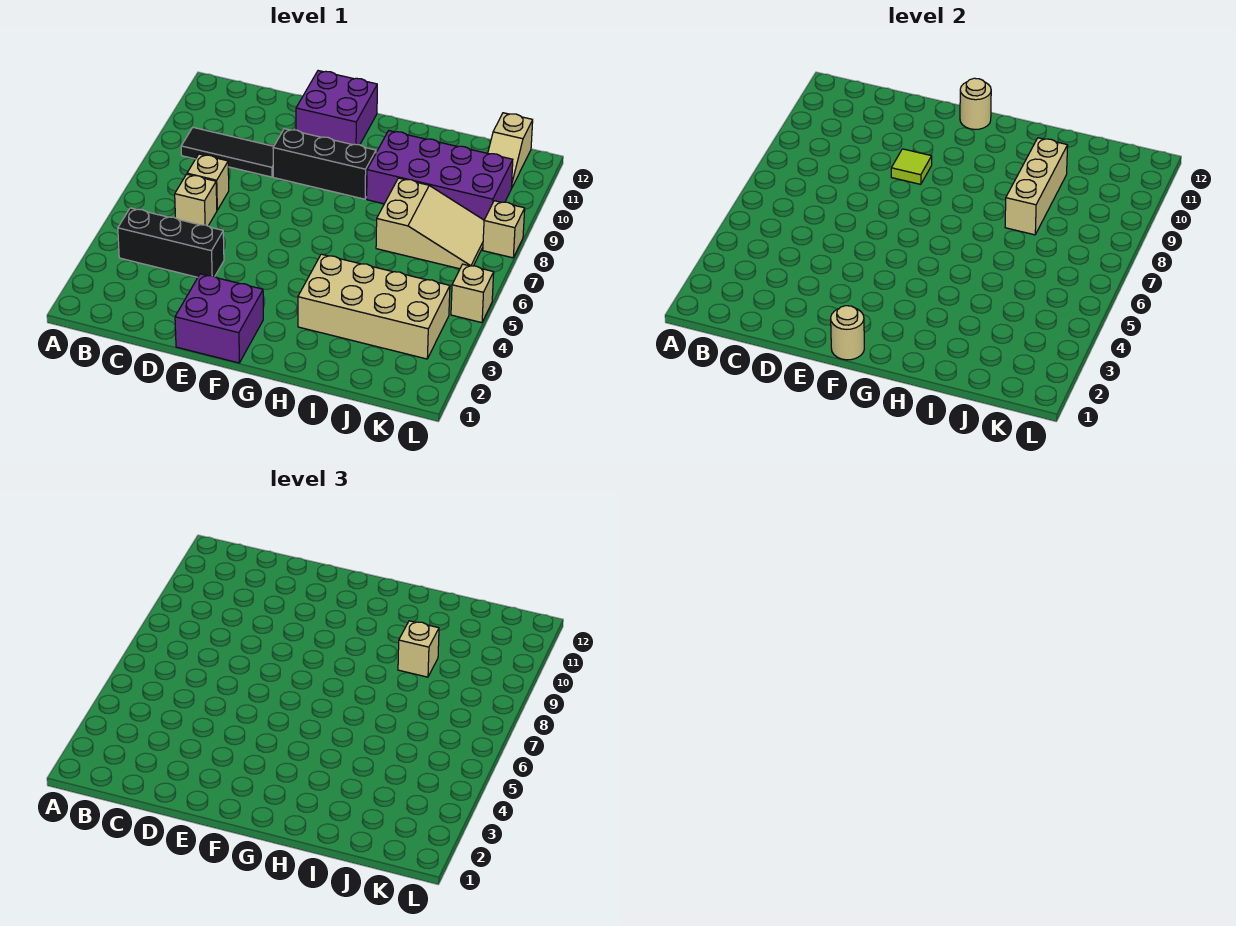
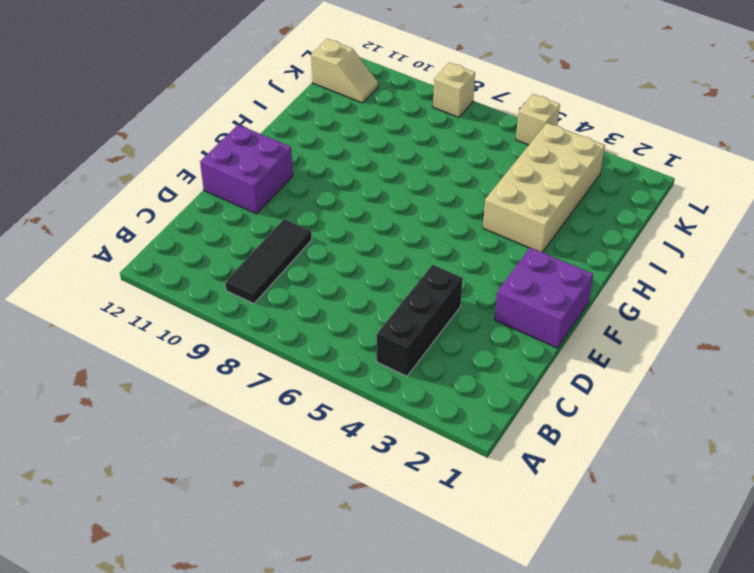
none -> tan brick C6 level 1
none -> tan brick C7 level 1
none -> black brick E9:G9 level 1

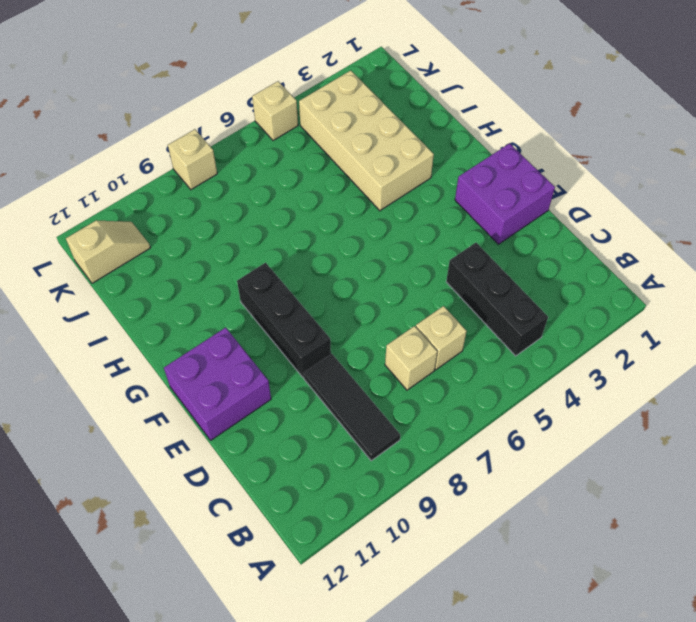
none -> purple brick H9:K10 level 1
none -> tan slope I7:K8 level 1 top I
none -> lime tile E9 level 2

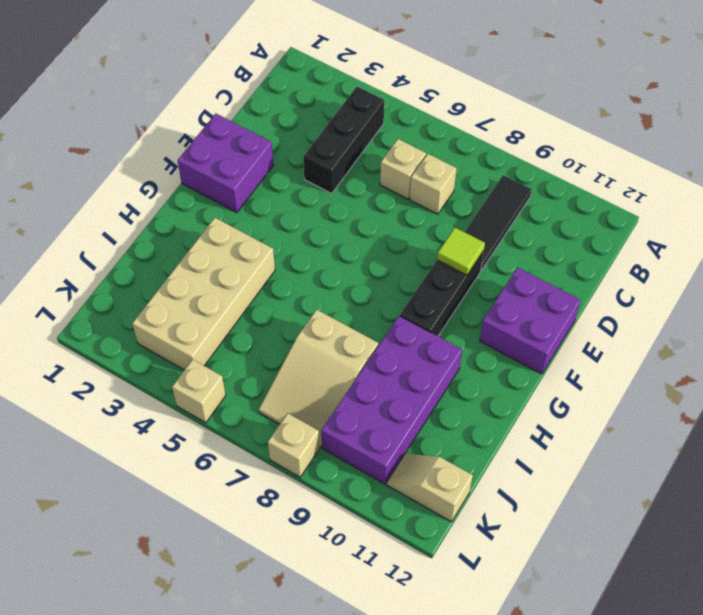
none -> tan round brick F1 level 2
none -> tan round brick F12 level 2
none -> tan brick I8:I10 level 2

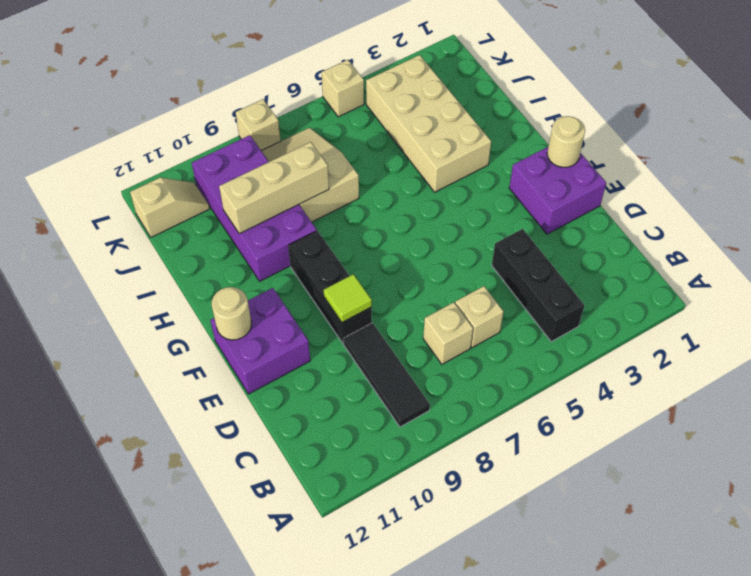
none -> tan brick I9 level 3

